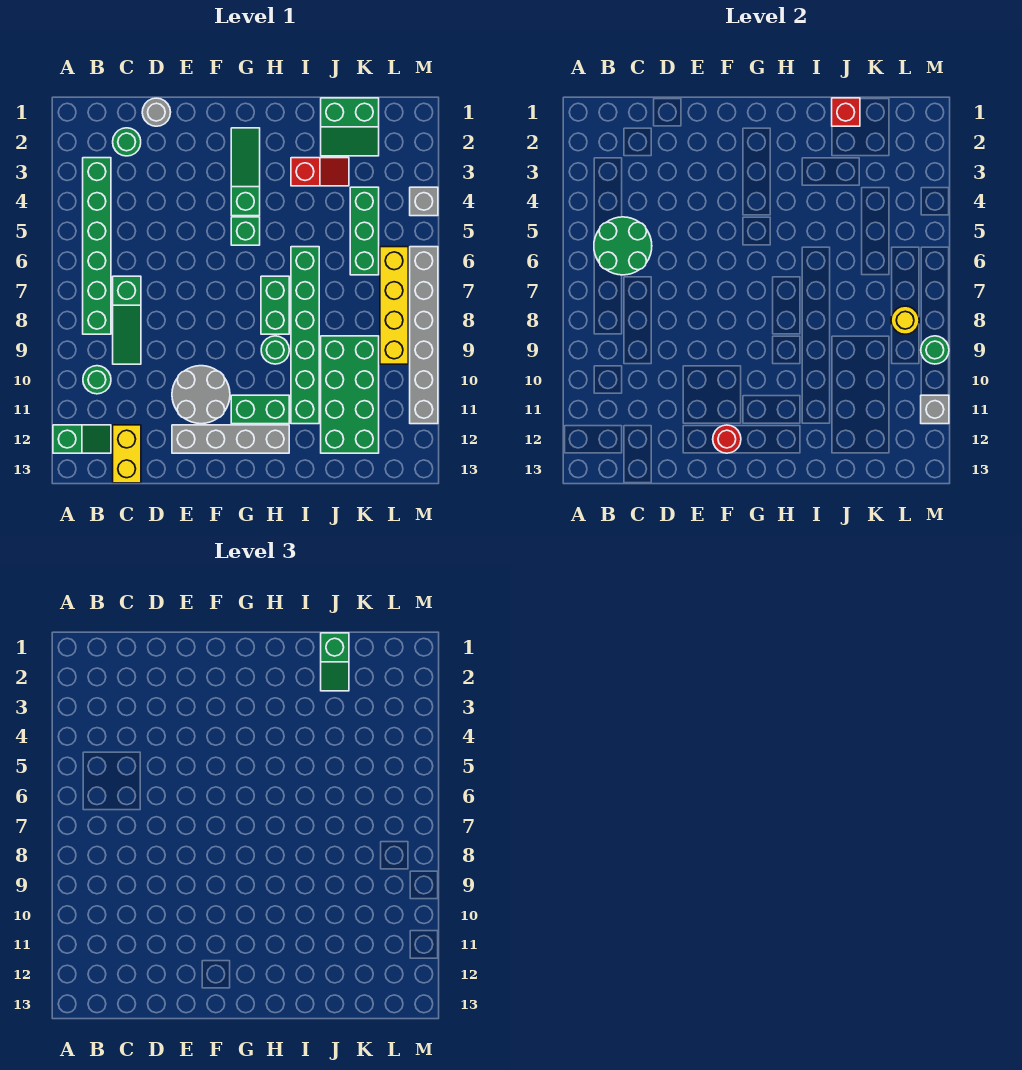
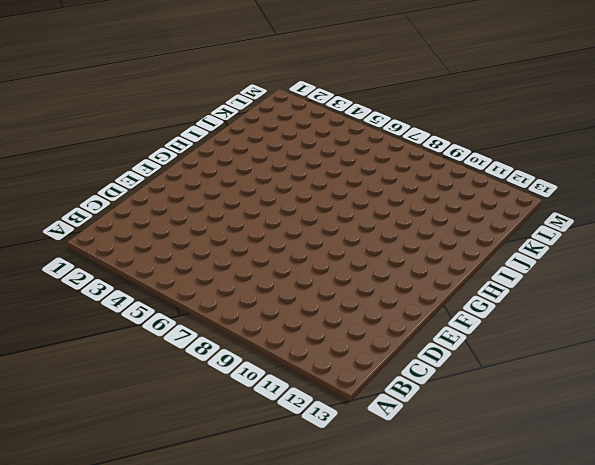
none -> green slope A12:B12 level 1 top A
none -> green brick B3:B8 level 1
none -> green round brick B10 level 1

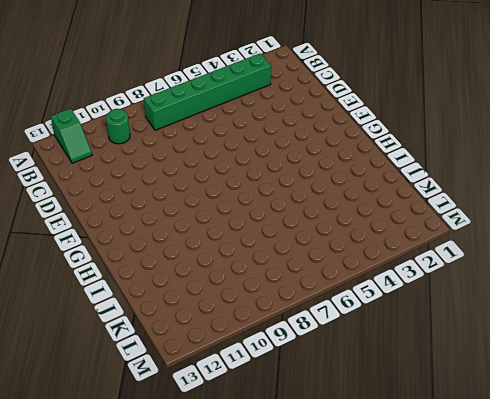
none -> green round brick C2 level 1
none -> green slope C7:C9 level 1 top 7
none -> yellow brick C12:C13 level 1

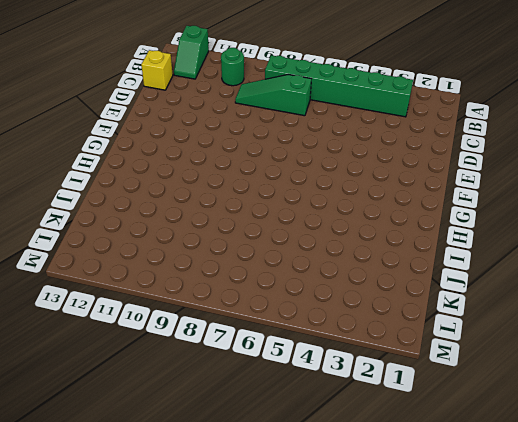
yellow brick C13 level 1 -> yellow brick C12:C13 level 1
none -> green round brick C2 level 1
none -> grey round brick D1 level 1
none -> grey round brick E10:F11 level 1

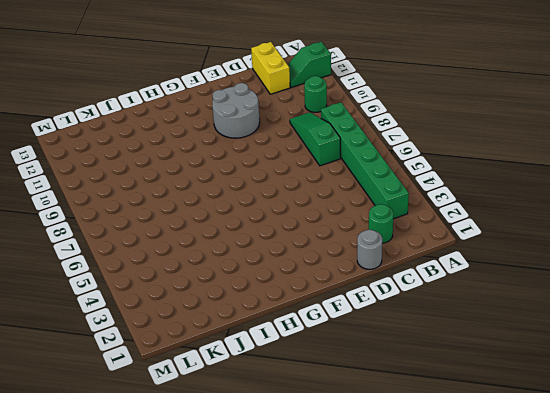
none -> grey brick E12:H12 level 1
none -> green slope G2:G4 level 1 top 4
none -> green brick G5 level 1

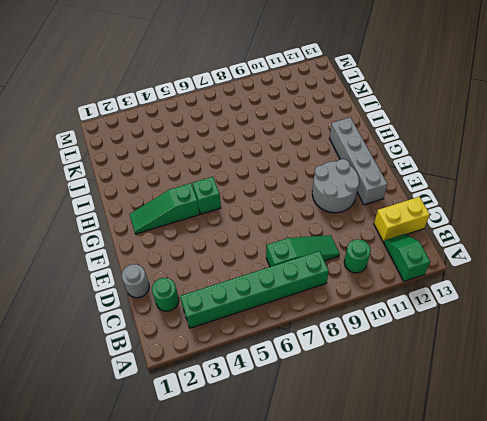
none -> green brick G11:H11 level 1
none -> green brick H7:H8 level 1
none -> green round brick H9 level 1

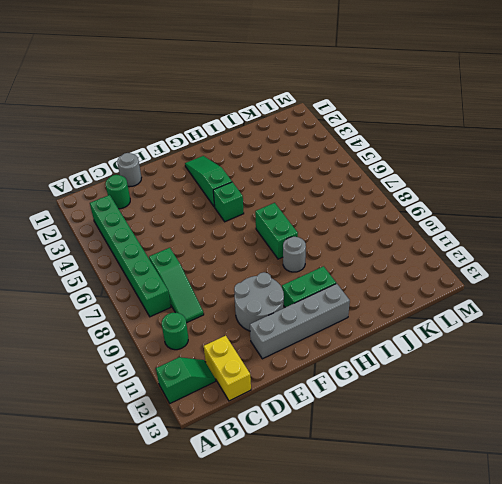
grey round brick H9 level 1 -> green round brick H9 level 1
none -> red slope I3:J3 level 1 top I
none -> green brick I6:I11 level 1
none -> green slope J1:K2 level 1 top 1

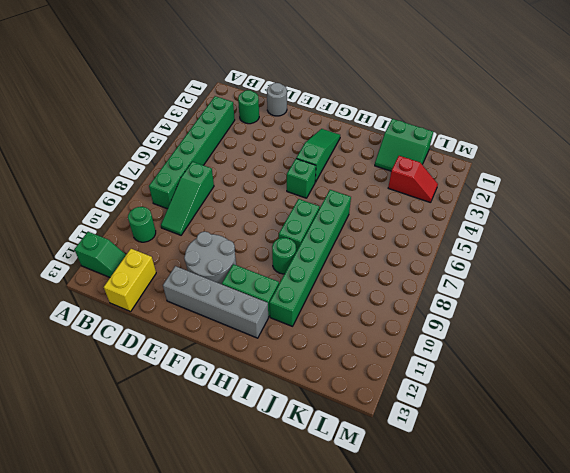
red slope K3:L3 level 1 top K -> red slope I3:J3 level 1 top I
none -> green brick J9:K12 level 1
none -> green brick K4:K6 level 1
none -> yellow brick L6:L9 level 1

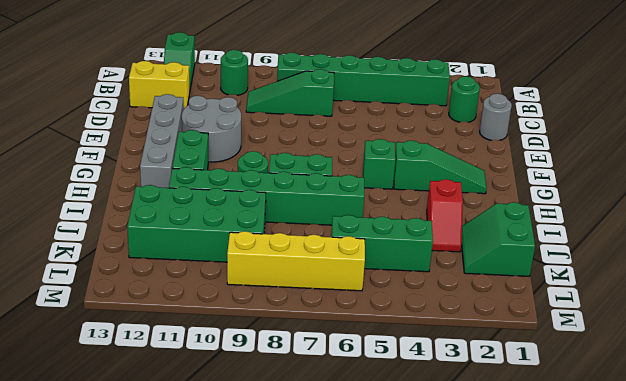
none -> grey brick M4 level 1
none -> grey brick M6:M11 level 1
none -> green round brick B5:C6 level 2

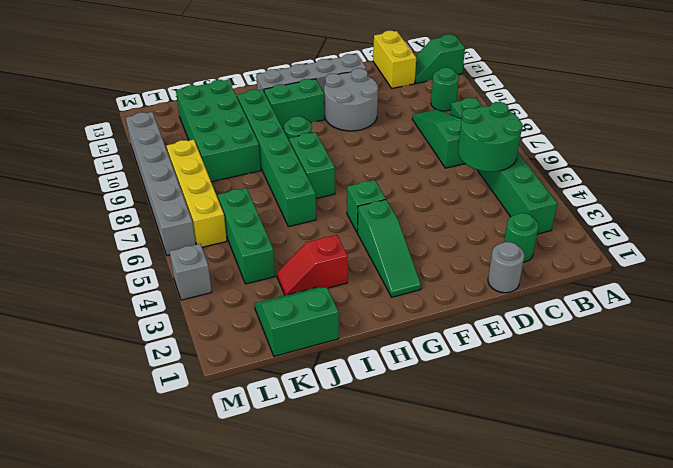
none -> red round brick F12 level 2
none -> red brick J1 level 2
none -> yellow round brick L8 level 2

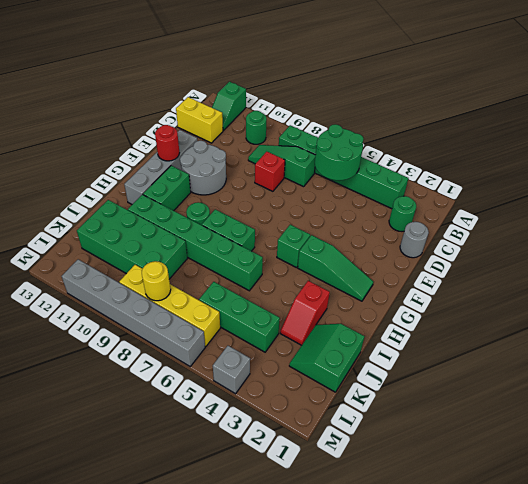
red brick D8 level 1 -> red brick J1 level 2
none -> green round brick M9 level 2
none -> grey brick M11 level 2
none -> green slope J1:J2 level 3 top 1

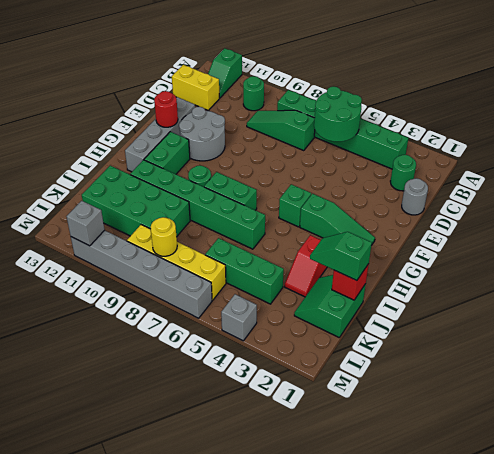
none -> green round brick M9 level 2

